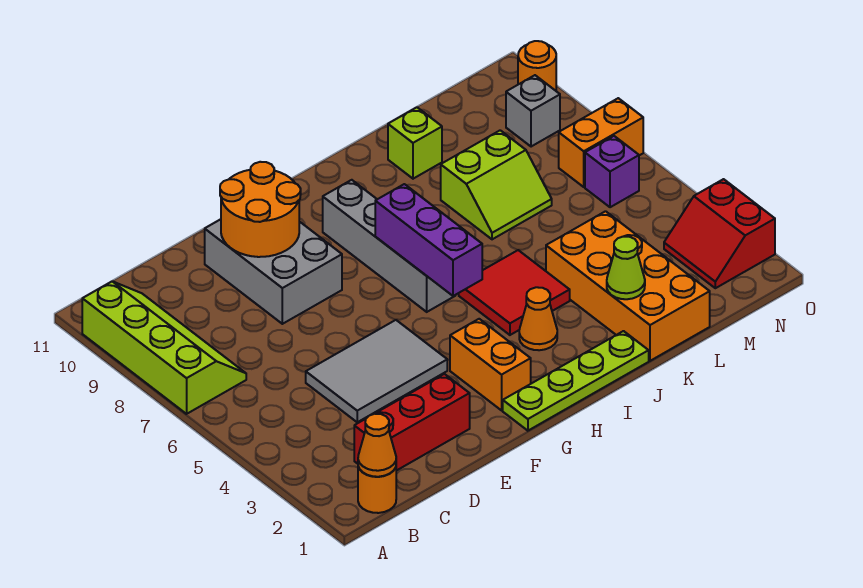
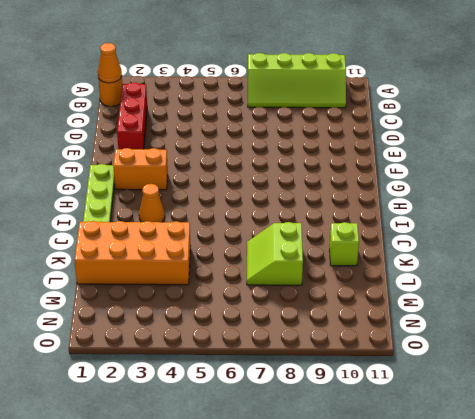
none -> grey tile D4:F5 level 1
none -> grey brick E8:F10 level 1
none -> grey brick H6:H9 level 1

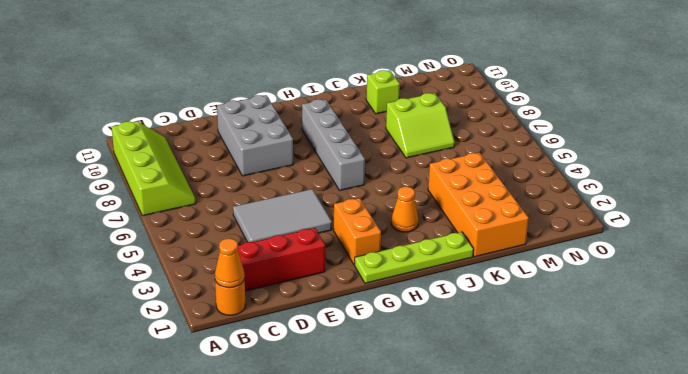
none -> red tile I4:J5 level 1
none -> red slope N2:O3 level 1 top O
none -> purple brick N6 level 1

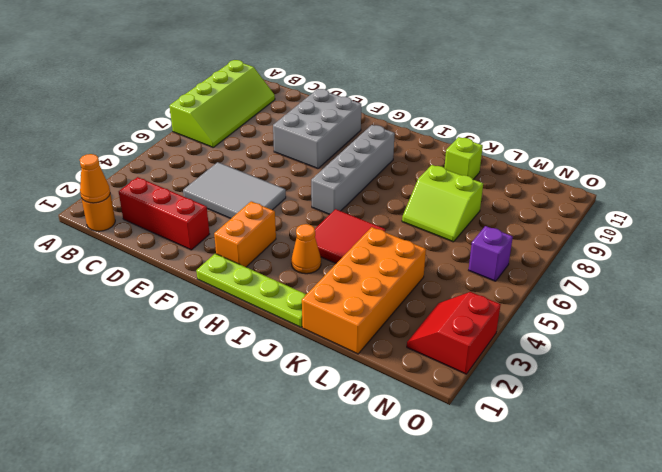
none -> orange brick N7:O7 level 1
none -> grey brick N9 level 1
none -> orange round brick O10 level 1

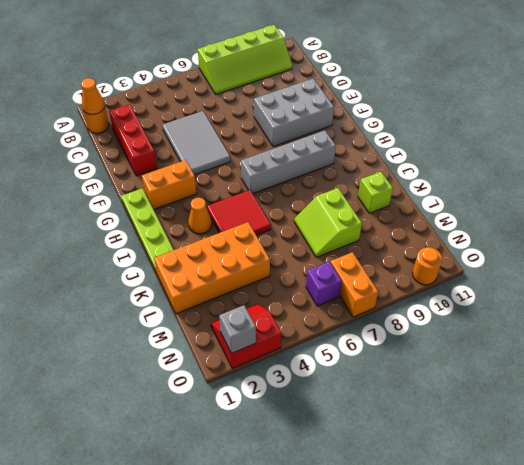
grey brick O2 level 2 -> grey brick N9 level 1
none -> orange round brick E9:F10 level 2
none -> purple brick H5:H7 level 2
none -> lime cone K2 level 2

